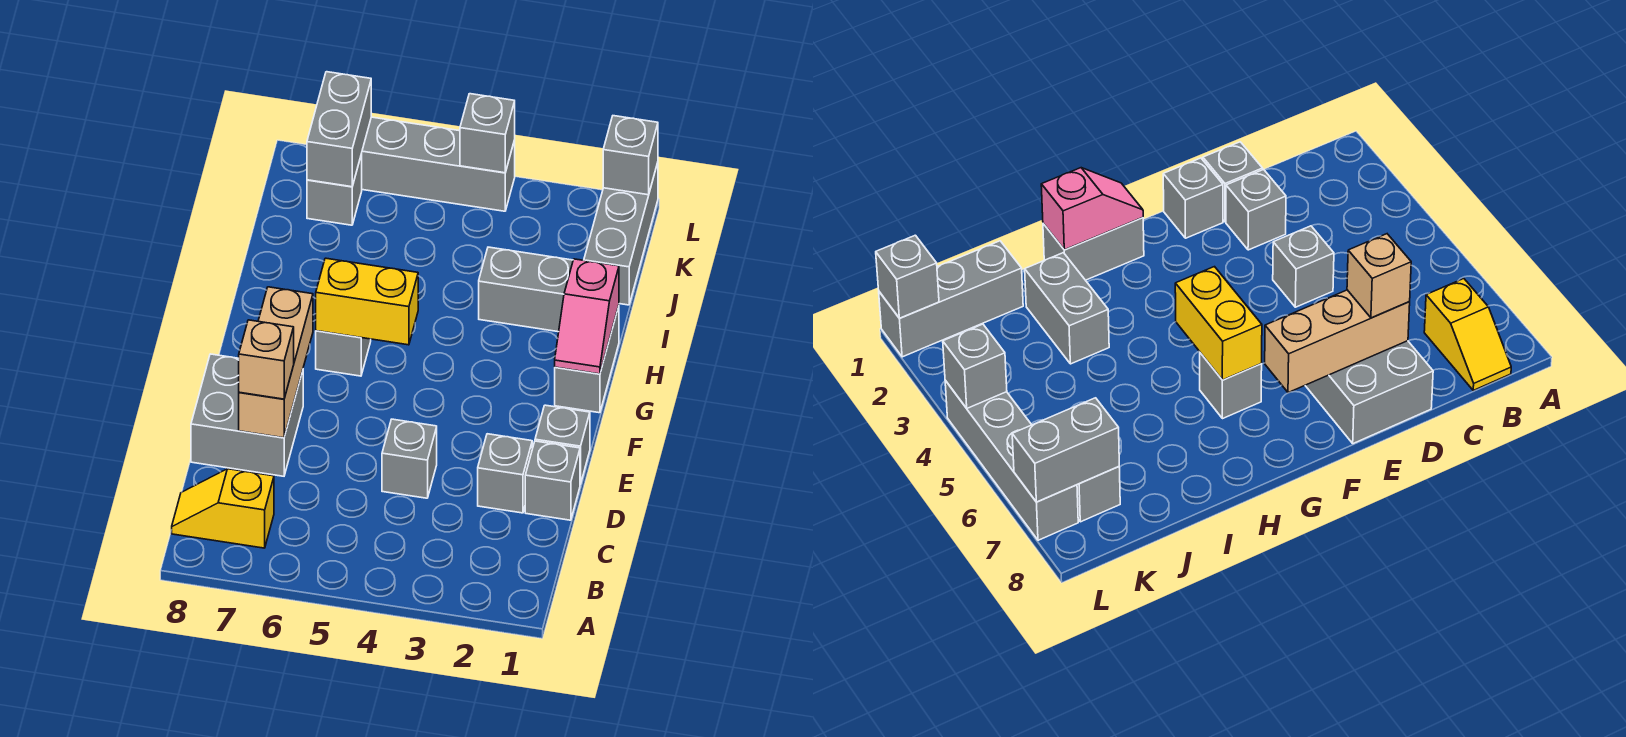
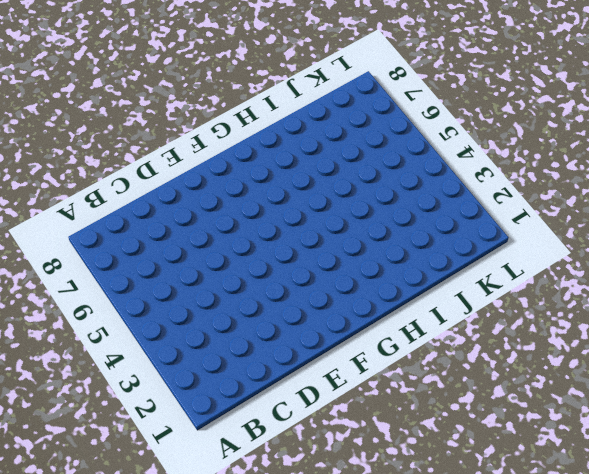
none -> yellow slope B7:B8 level 1 top 7
none -> grey brick D1 level 1
none -> grey brick D2 level 1

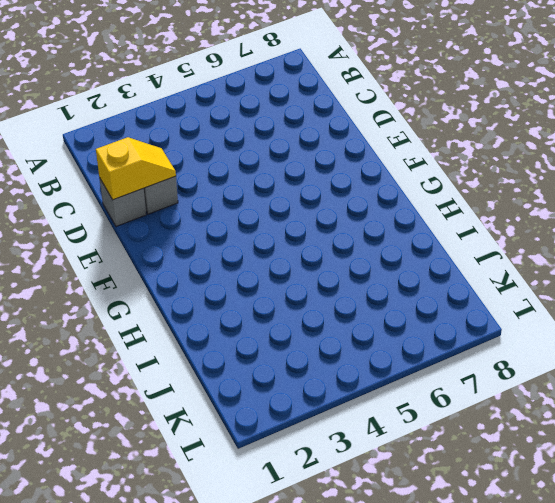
yellow slope D1:D2 level 2 top 1 -> yellow slope B7:B8 level 1 top 7
none -> grey brick D4 level 1
none -> grey brick D7:E8 level 1
none -> grey brick E1 level 1

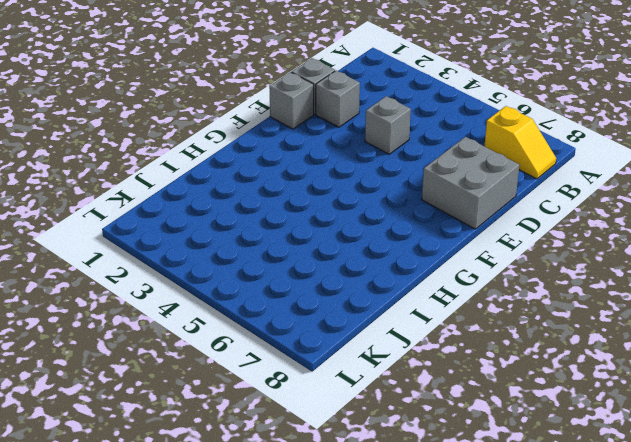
none -> grey brick G1:H1 level 1
none -> grey brick G6 level 1
none -> grey brick I2:I3 level 1

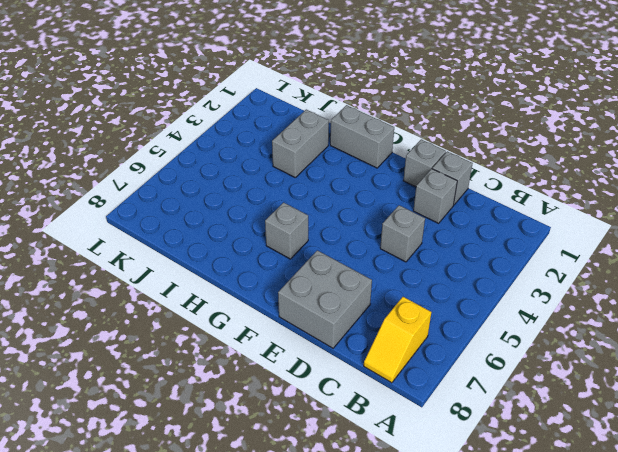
none -> grey brick J1:L1 level 1
none -> grey brick K7 level 1
none -> grey brick L4:L7 level 1

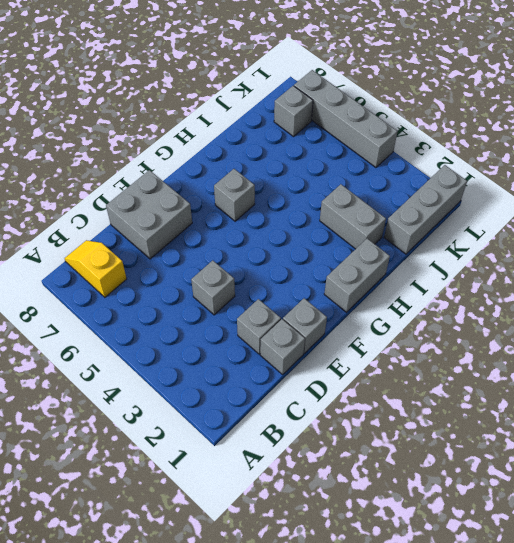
none -> tan brick D7:F7 level 2
none -> pink slope G1:H1 level 2 top H
none -> yellow brick G5:G6 level 2

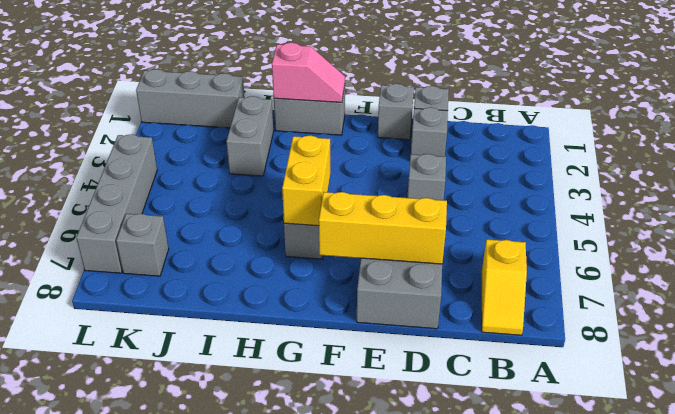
yellow brick D7:F7 level 2 -> tan brick D7:F7 level 2
none -> grey brick K7:L7 level 2
none -> grey brick L1 level 2
none -> grey brick L4 level 2

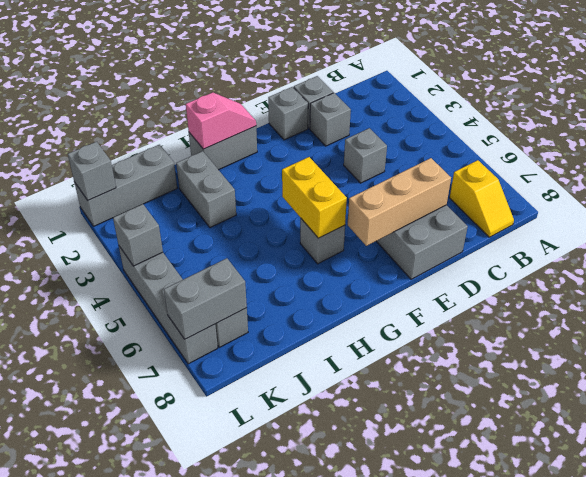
none -> tan brick D7 level 3

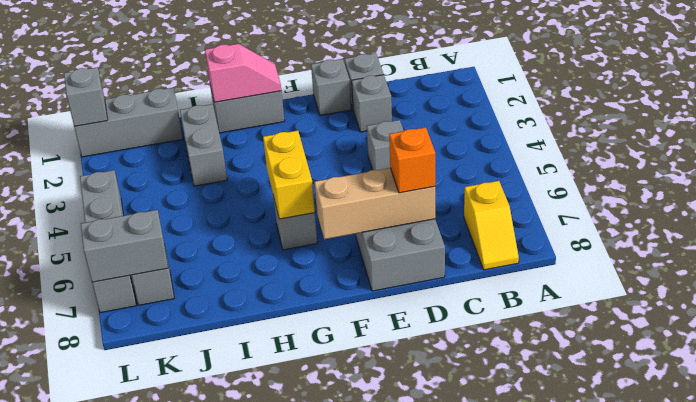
orange brick D7 level 3 -> tan brick D7 level 3
none -> grey brick L4 level 2

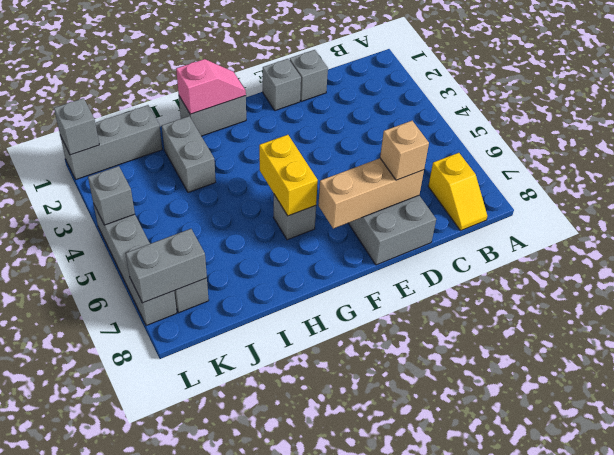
none -> grey brick D2 level 1
none -> grey brick D4 level 1

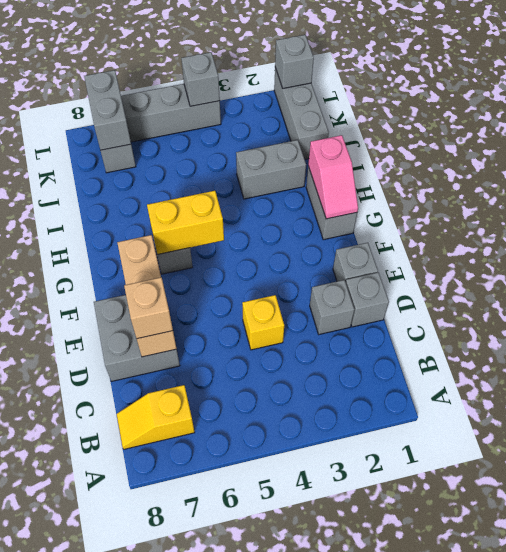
yellow brick D4 level 1 -> grey brick D4 level 1

